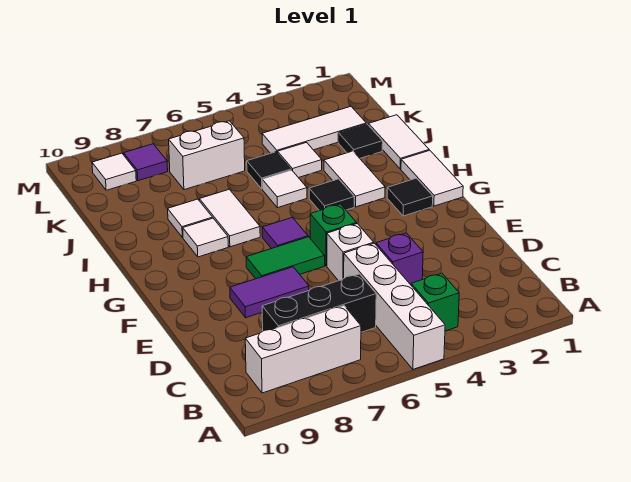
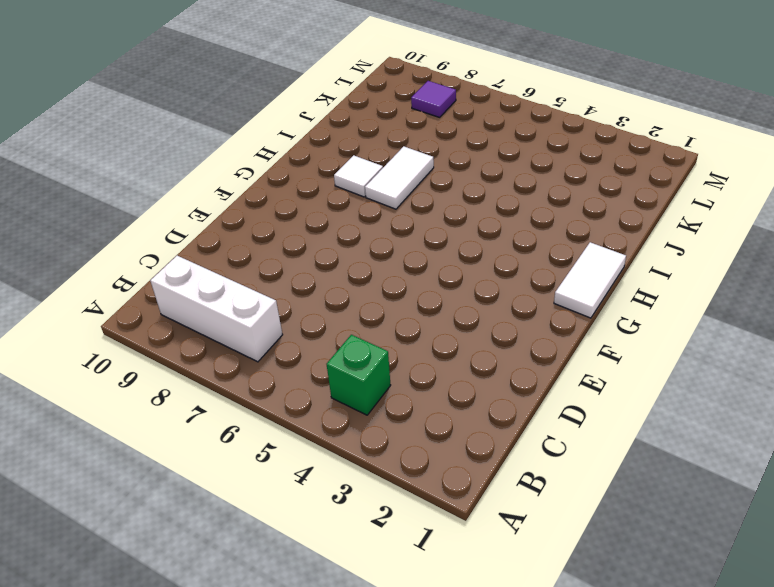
none -> white brick A5:D5 level 1
none -> black brick C6:C8 level 1
none -> purple brick D4 level 1

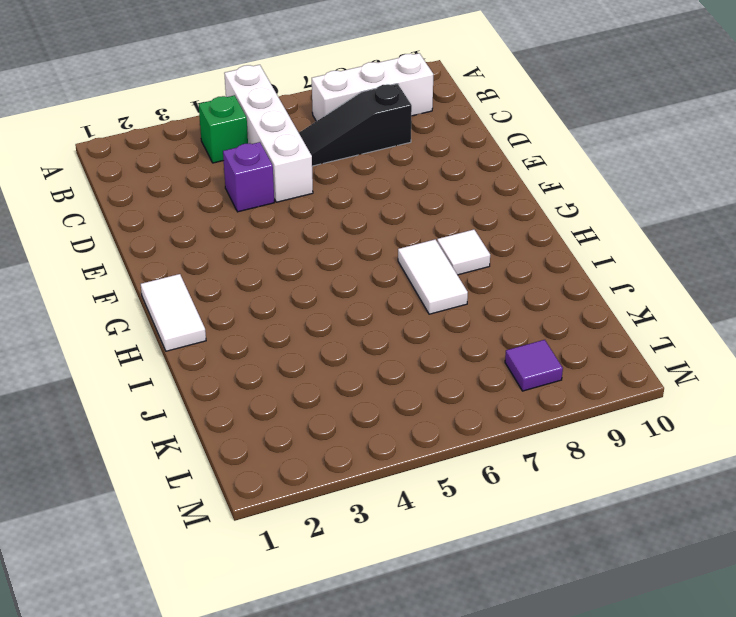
black slope C6:C8 level 1 top 8 -> black brick C6:C8 level 1
none -> white brick E5 level 1
none -> purple tile E7:E8 level 1
none -> green brick F5 level 1

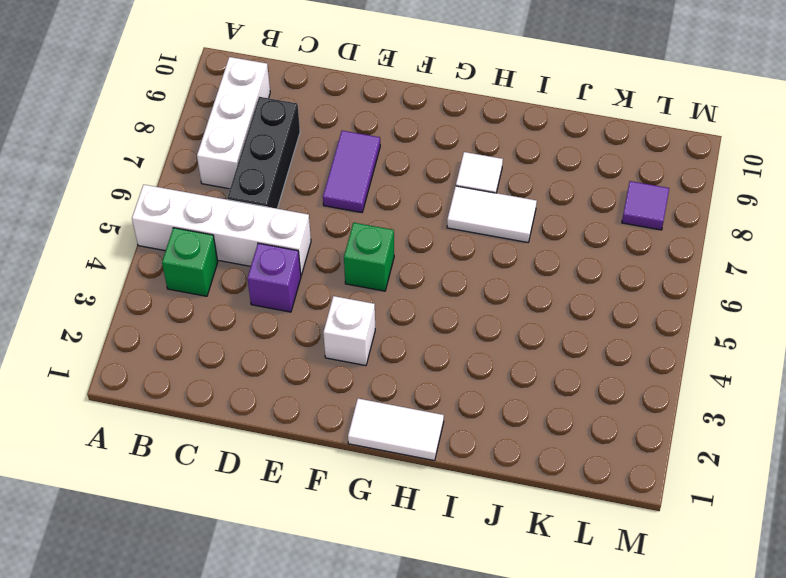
white brick F3 level 1 -> white brick E5 level 1
none -> green tile F6:F7 level 1
none -> black tile G2 level 1
none -> purple tile G6 level 1

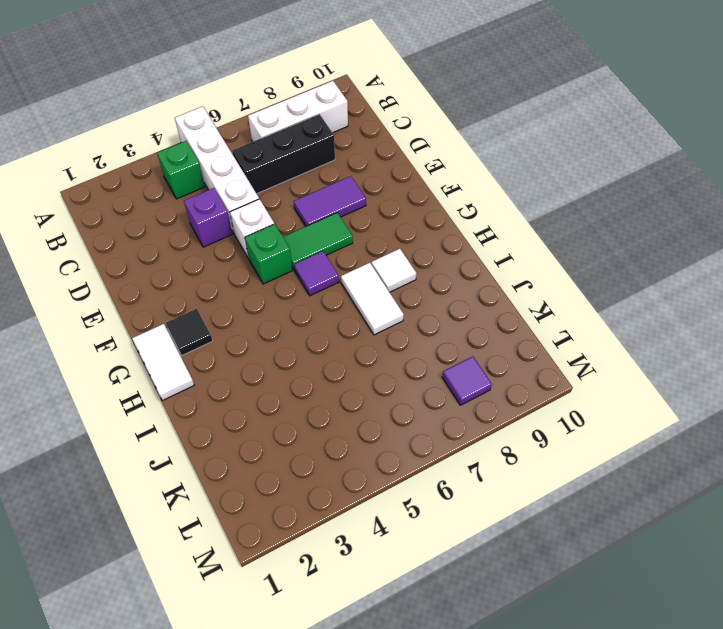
none -> white tile H3:I3 level 1
none -> black tile H4 level 1
none -> white tile I1:J1 level 1

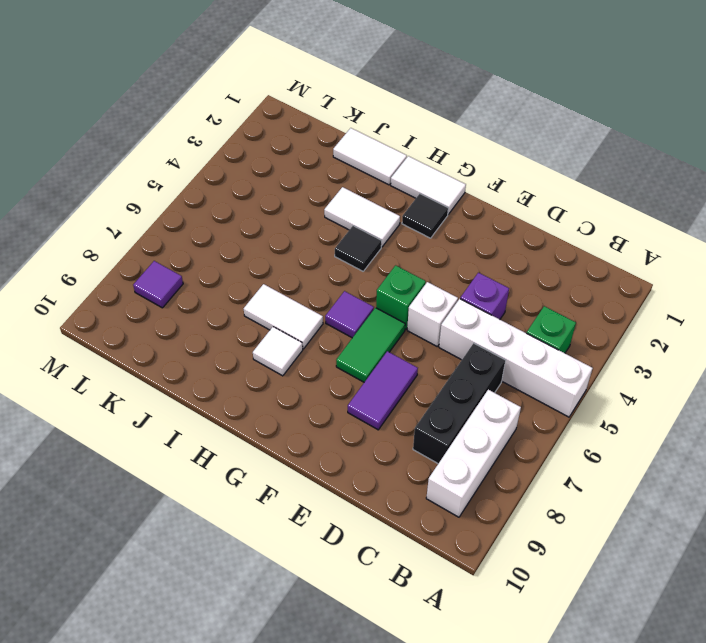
none -> white tile I5 level 1
none -> white tile I8 level 1
none -> black tile J2 level 1

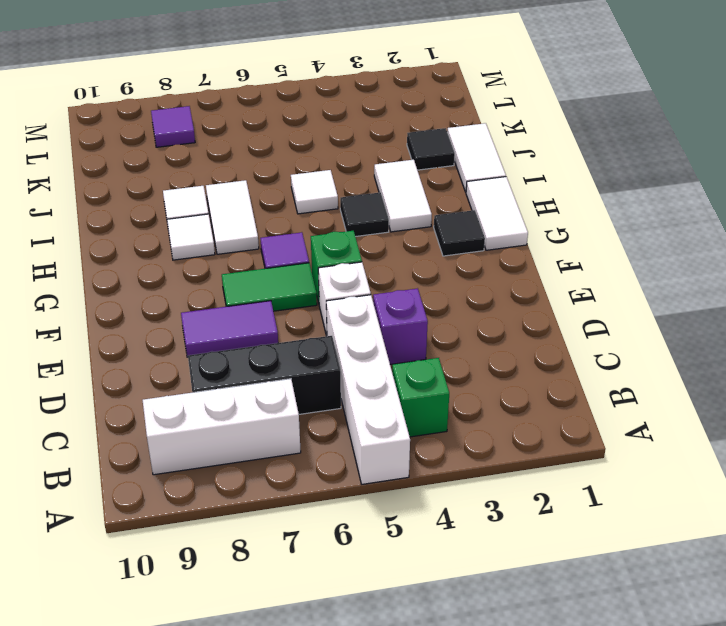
none -> white tile J4 level 1
none -> black tile J5 level 1
none -> white tile K2:K4 level 1

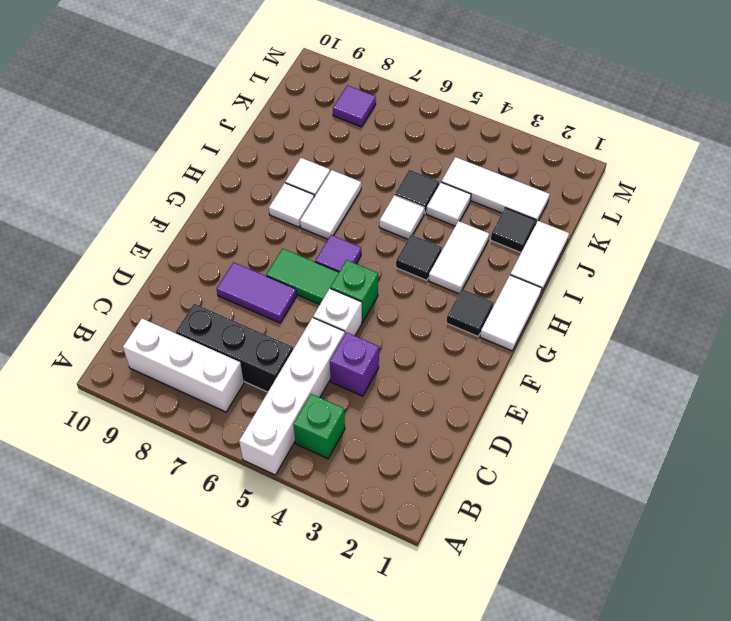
none -> white brick K6:K7 level 1
none -> white tile L9 level 1

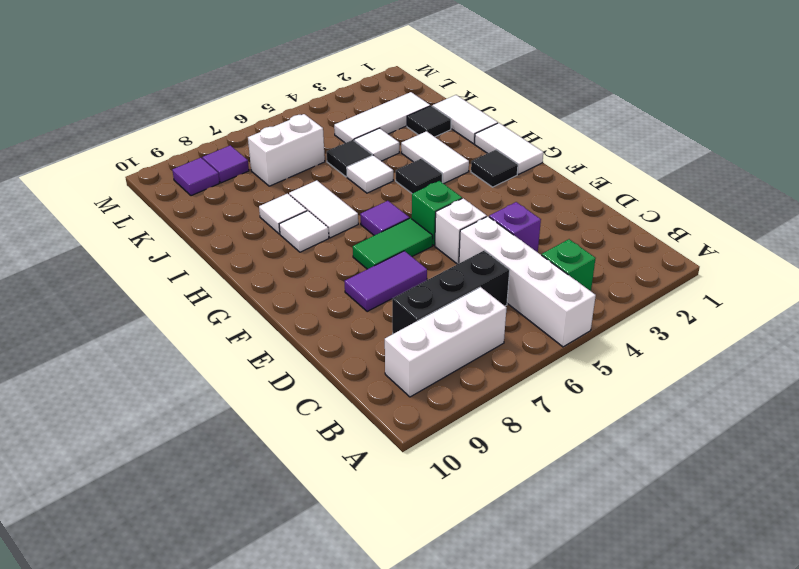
purple tile L9 level 1 -> white tile L9 level 1

